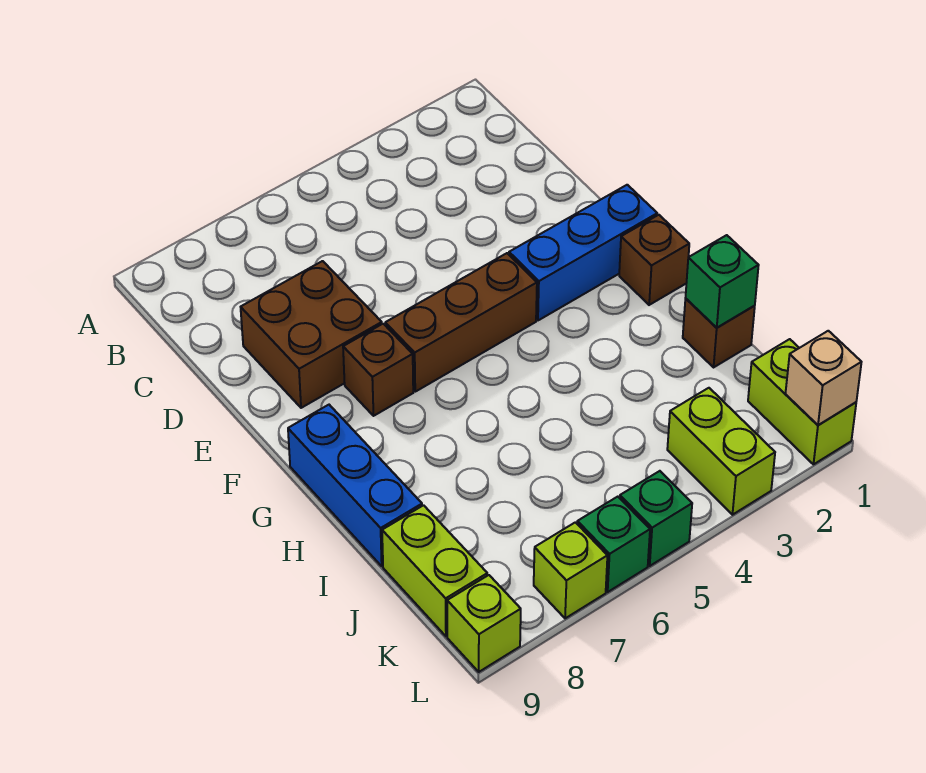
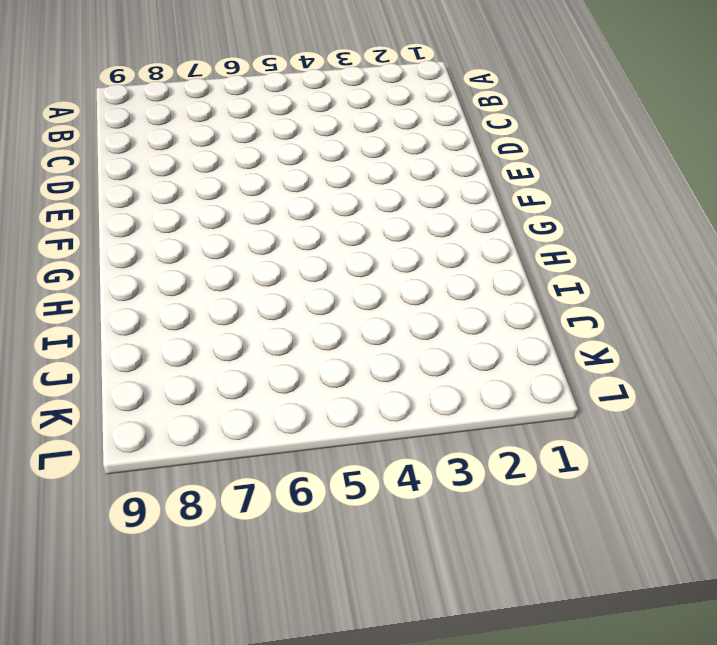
none -> brown brick D7:E8 level 1
none -> blue brick F1:F3 level 1
none -> brown brick F4:F6 level 1

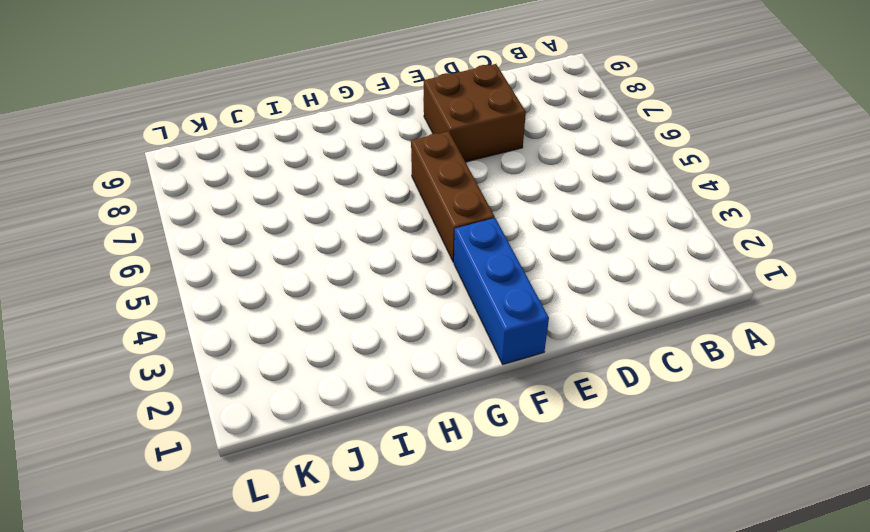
none -> brown brick F7 level 1
none -> brown brick G1 level 1
none -> blue brick G9:I9 level 1

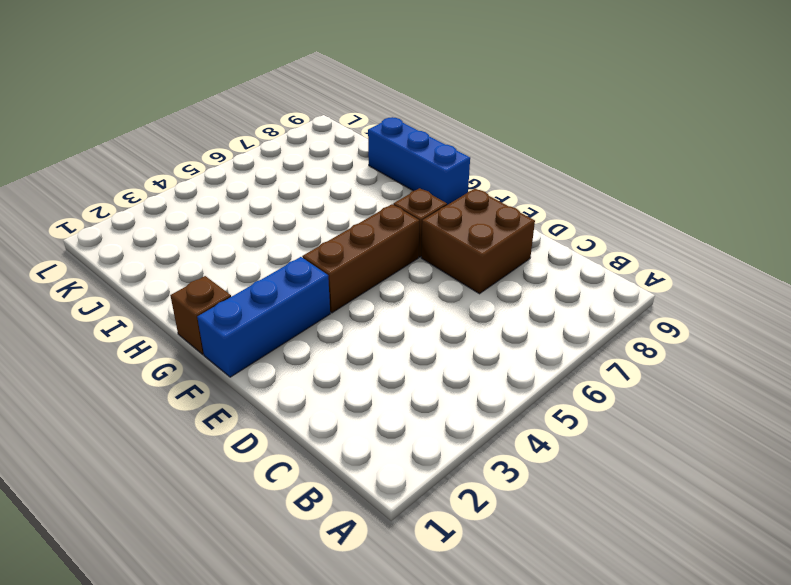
none -> brown brick I1 level 1
none -> lime brick J9:K9 level 1
none -> lime brick K1:L1 level 1

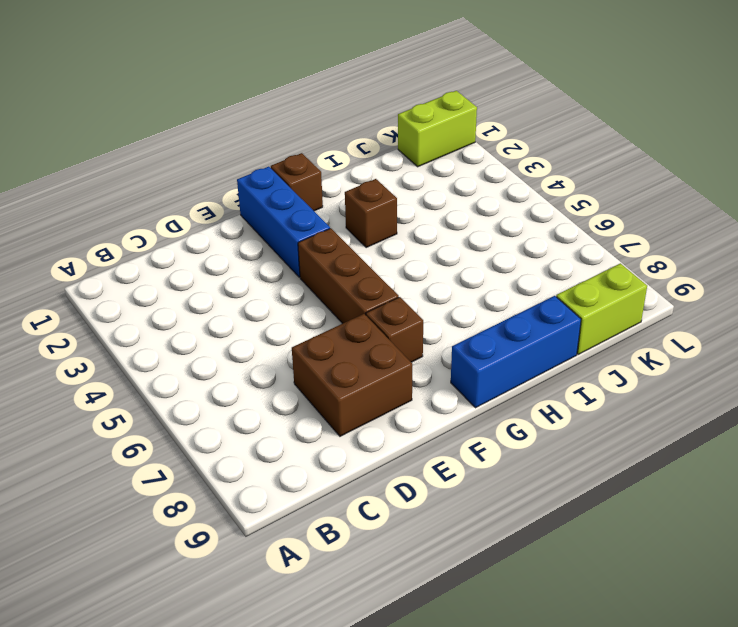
brown brick H3 level 1 -> brown brick I1 level 1
none -> lime brick K3:L3 level 1
none -> green brick L5 level 1
none -> green brick L6 level 1

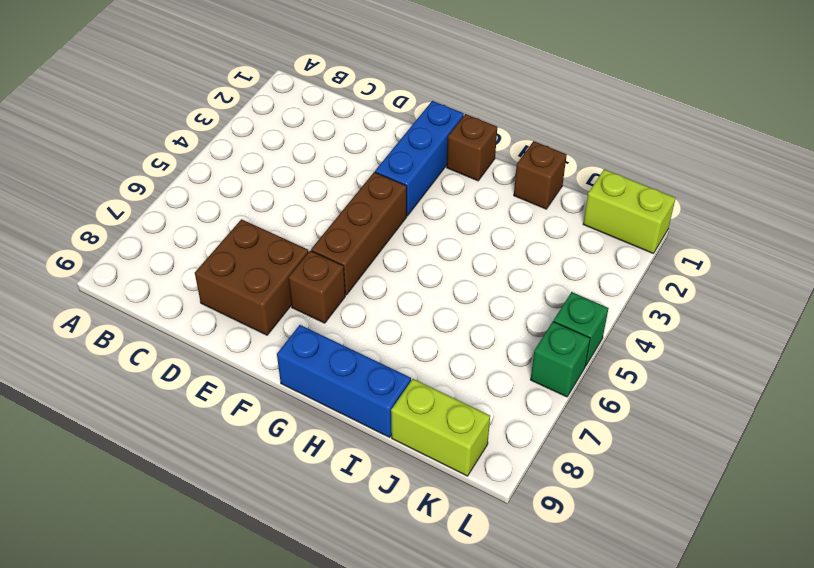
none -> lime brick K3:L3 level 1
none -> lime brick L7 level 1
none -> lime brick L9 level 1

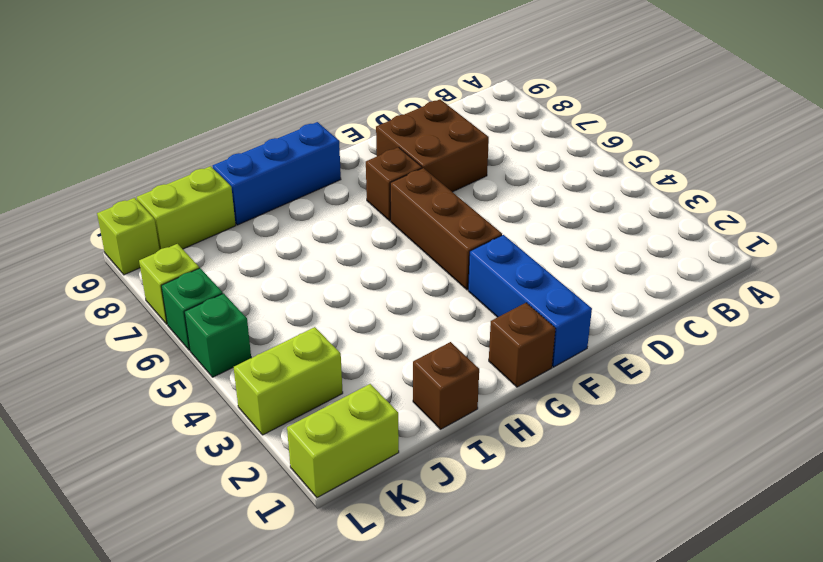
none -> green brick I1 level 2
none -> tan brick L1 level 2

